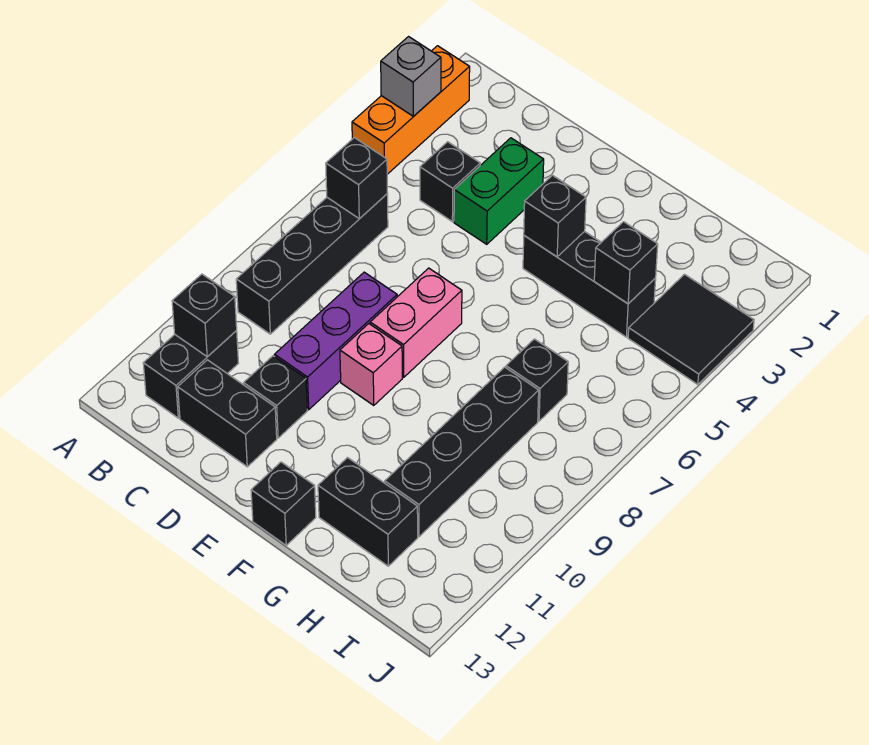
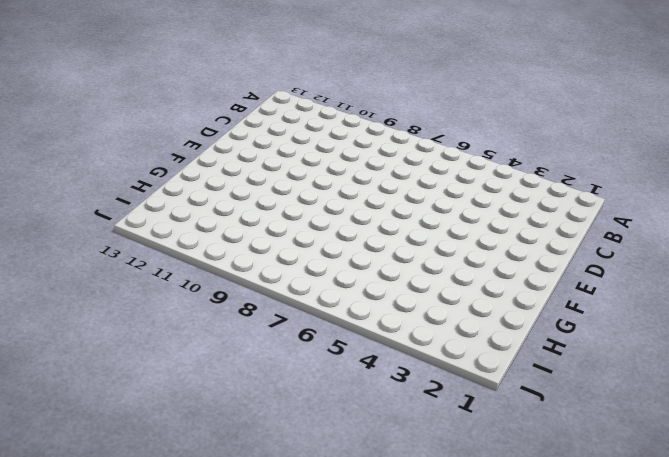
none -> orange brick A2:A4 level 1
none -> black brick B6:B9 level 1
none -> black brick B11:B12 level 1

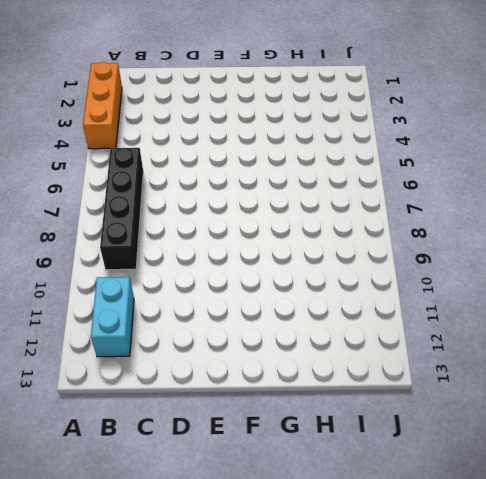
cyan brick B11:B12 level 1 -> black brick B11:B12 level 1
none -> black brick C4 level 1
none -> black brick C12:D12 level 1
none -> green brick D3:D4 level 1

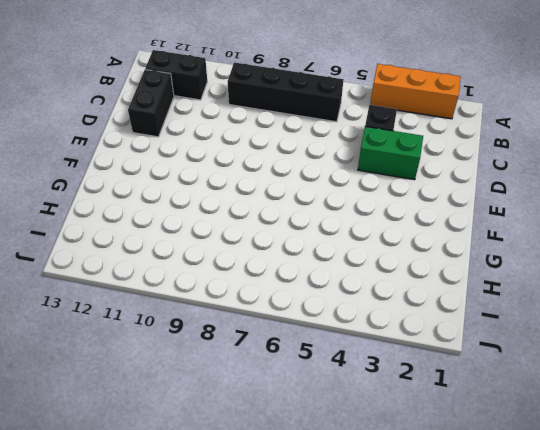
none -> purple brick D8:D10 level 1
none -> black brick D11 level 1
none -> pink brick E7:E8 level 1

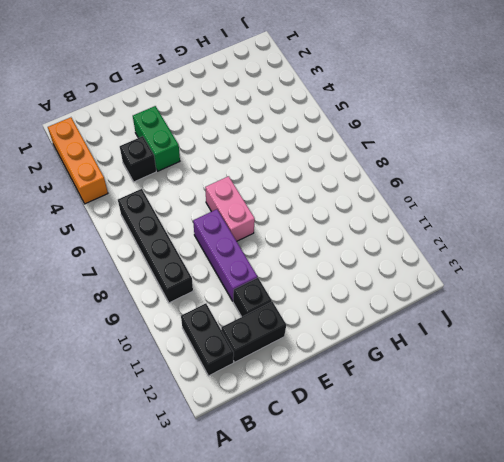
none -> pink brick E9 level 1
none -> black brick F4:H4 level 1
none -> black brick F13 level 1

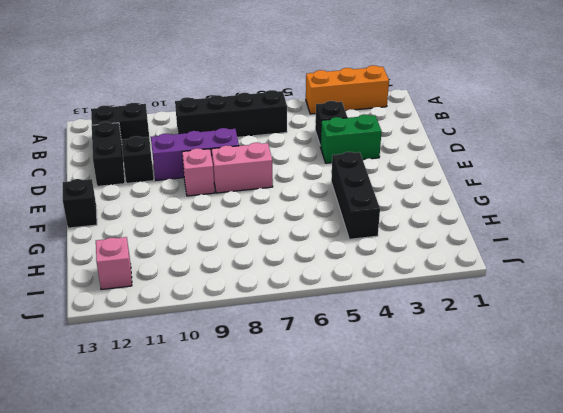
pink brick I12 level 1 -> none
none -> black brick G12:H12 level 1
none -> black brick H7 level 1
none -> black brick H8:H11 level 1

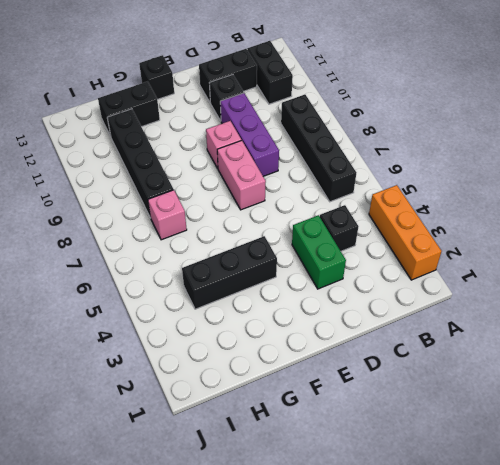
pink brick H7 level 1 -> black brick H7 level 1
none -> black tile I3:J4 level 1
none -> grey brick A3 level 2
none -> black brick B6 level 2

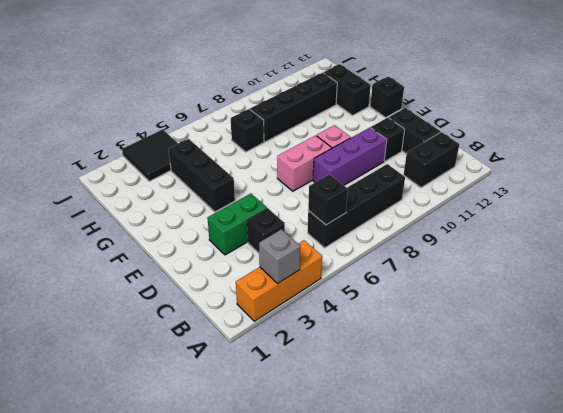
none -> black brick B11 level 2
none -> black brick F4 level 2
none -> black brick H4 level 2

